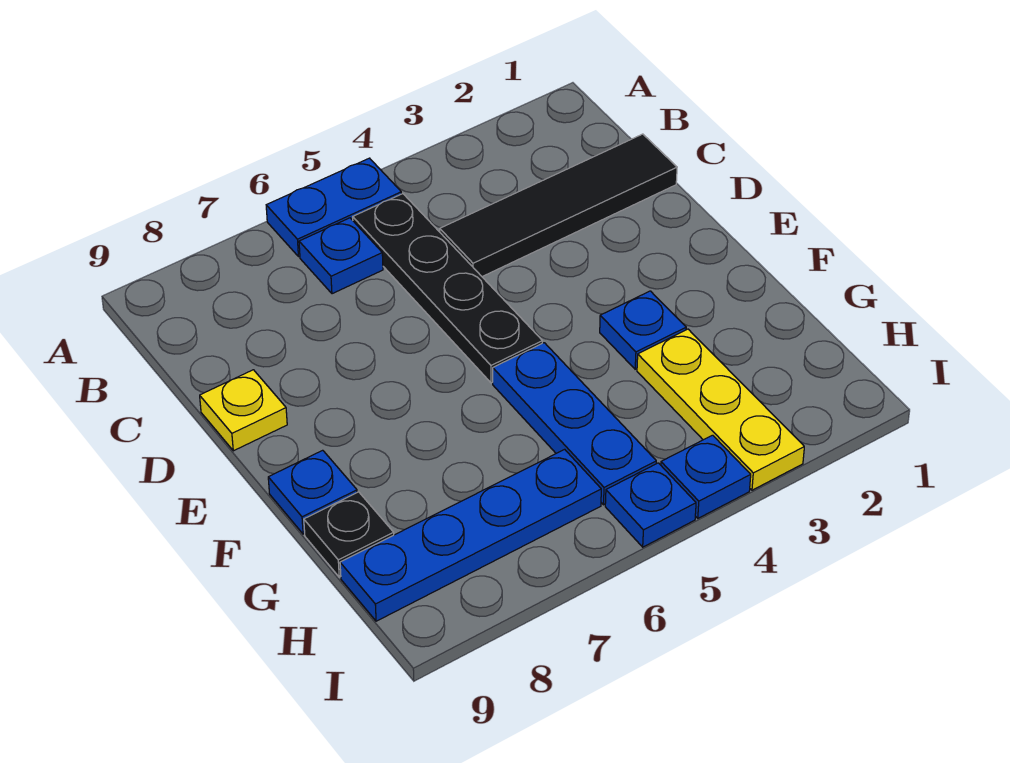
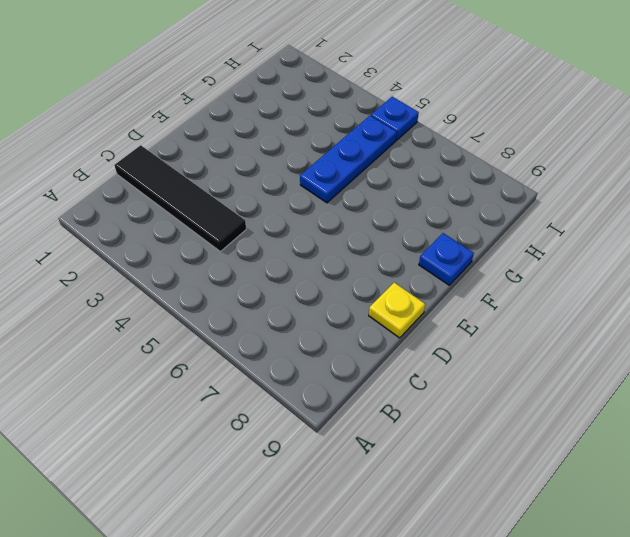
none -> blue plate A5:A6 level 1
none -> black plate B5:E5 level 1
none -> blue plate B6 level 1

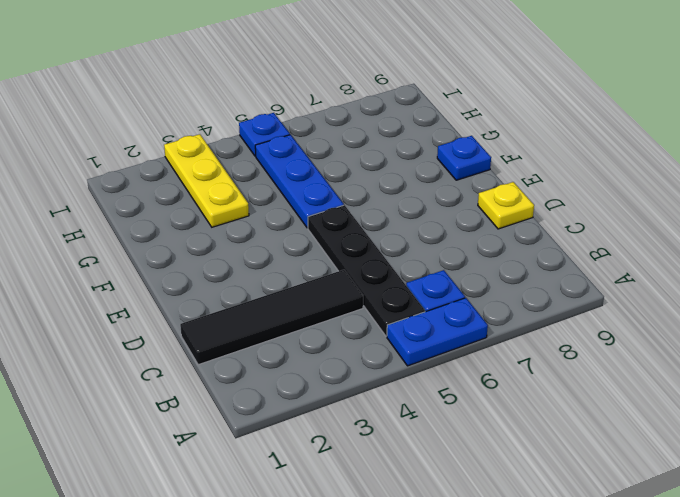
none -> blue plate F3 level 1
none -> black plate G9 level 1
none -> blue plate H6:H9 level 1

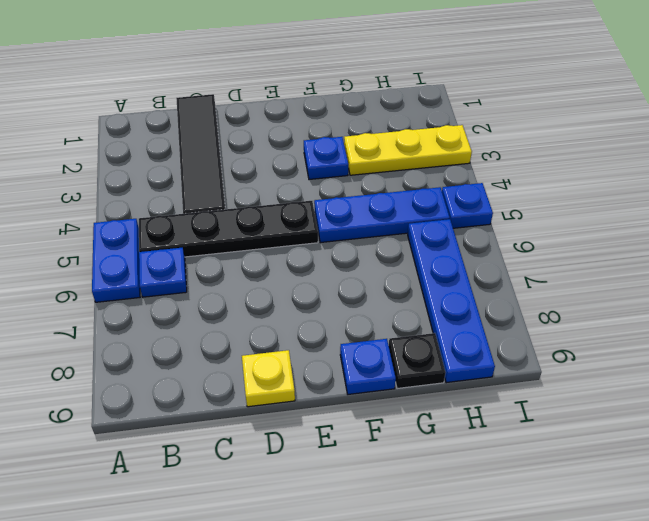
none -> blue plate I4 level 1

